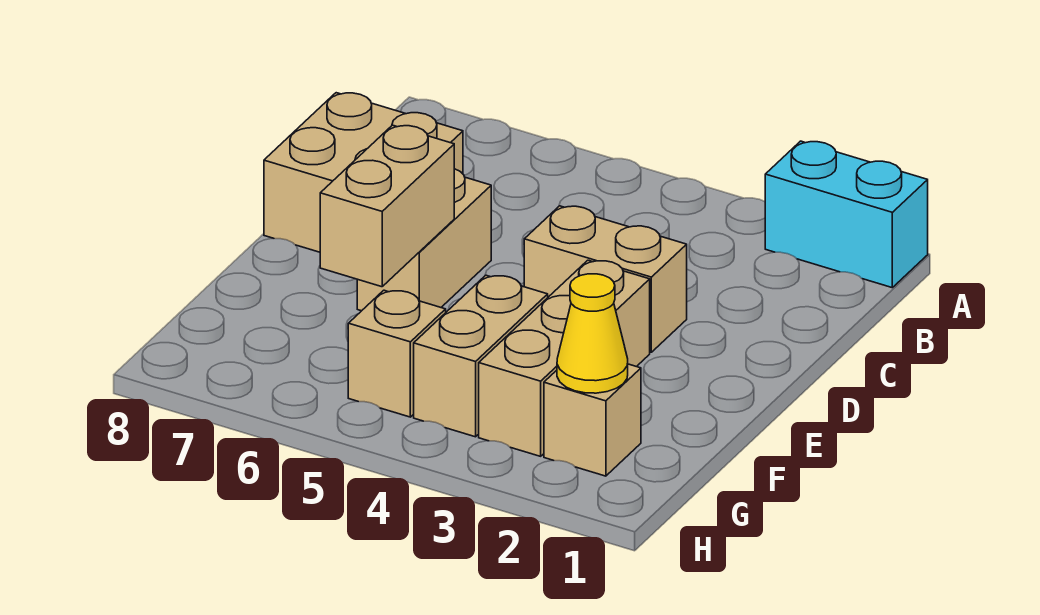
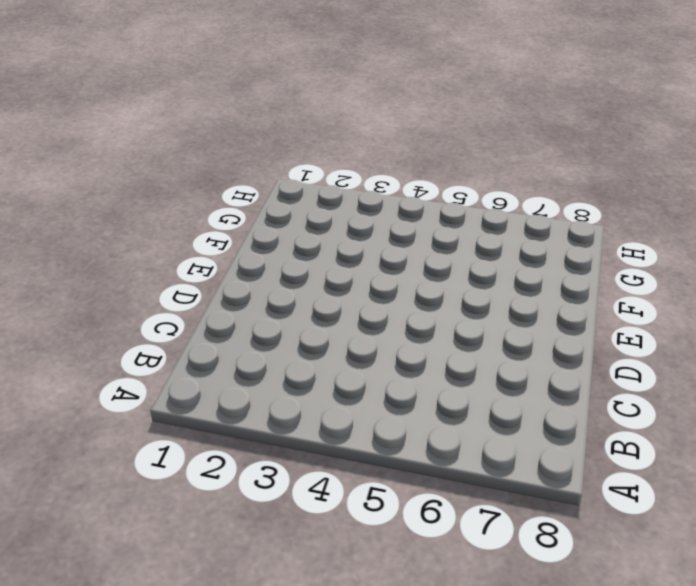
none -> cyan brick A1:A2 level 1
none -> tan brick C7:D8 level 1

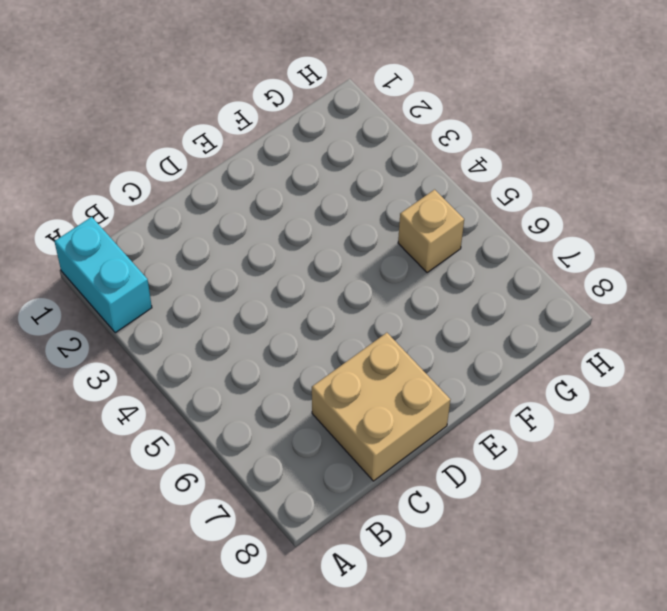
none -> tan brick D3:D4 level 1
none -> tan brick D6:E6 level 1

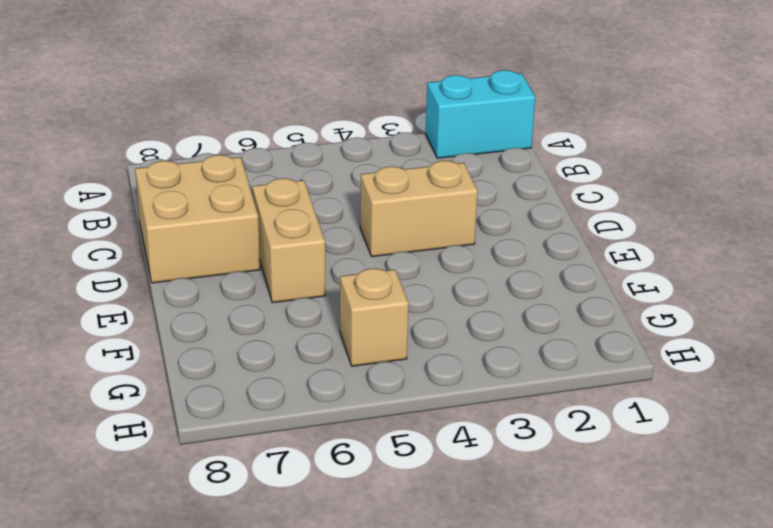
none -> tan brick E3:G3 level 1
none -> tan brick F4:G4 level 1

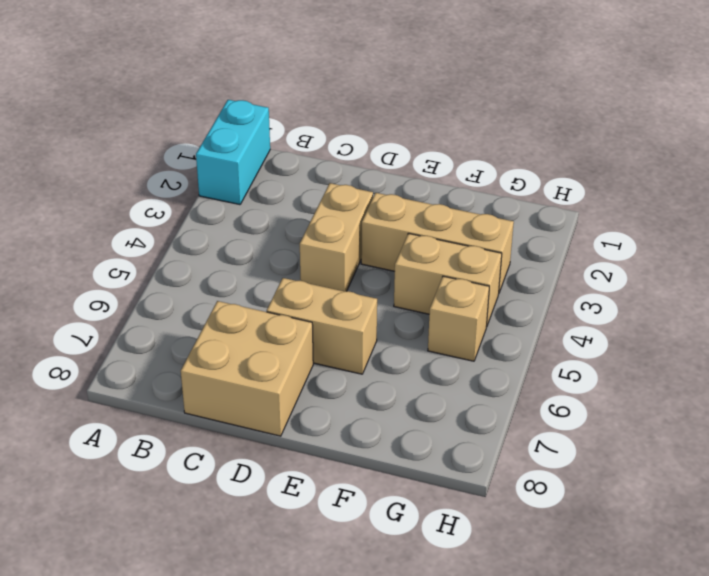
none -> tan brick G2 level 1
none -> tan brick E6:F6 level 2

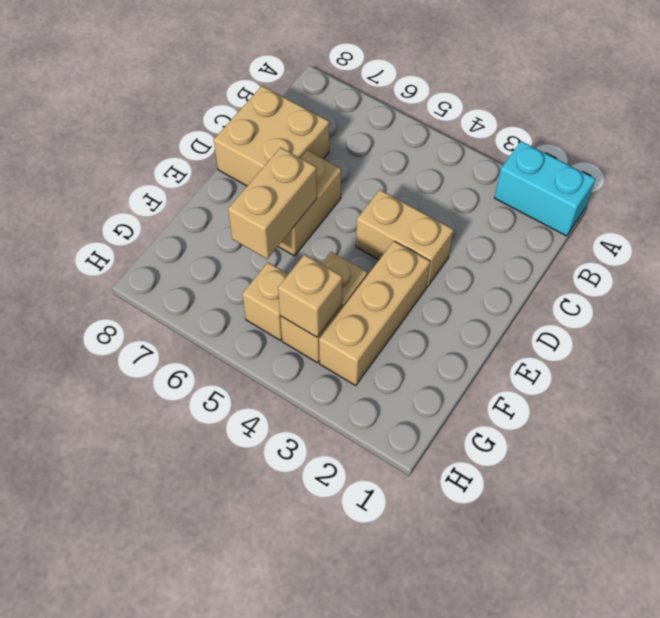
tan brick G4 level 2 -> tan brick G2 level 1
none -> yellow cone G2 level 2

